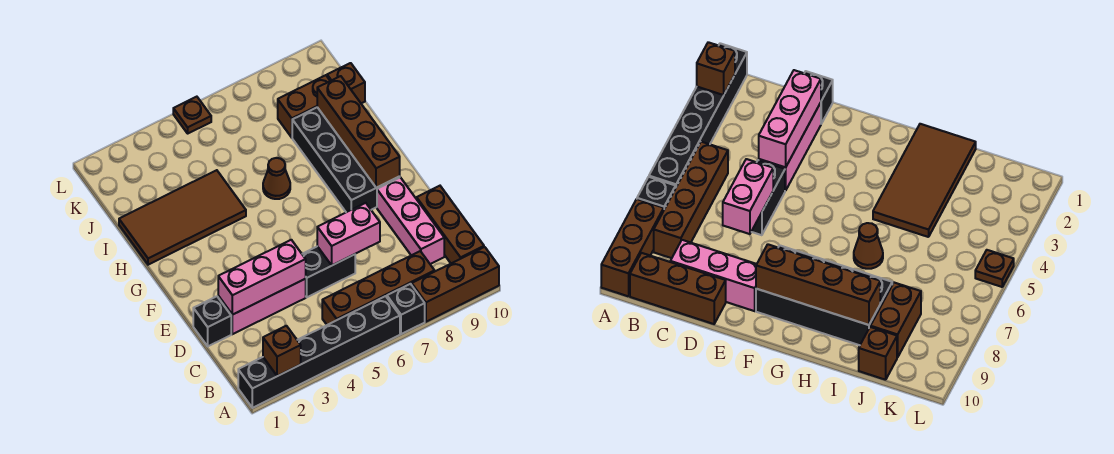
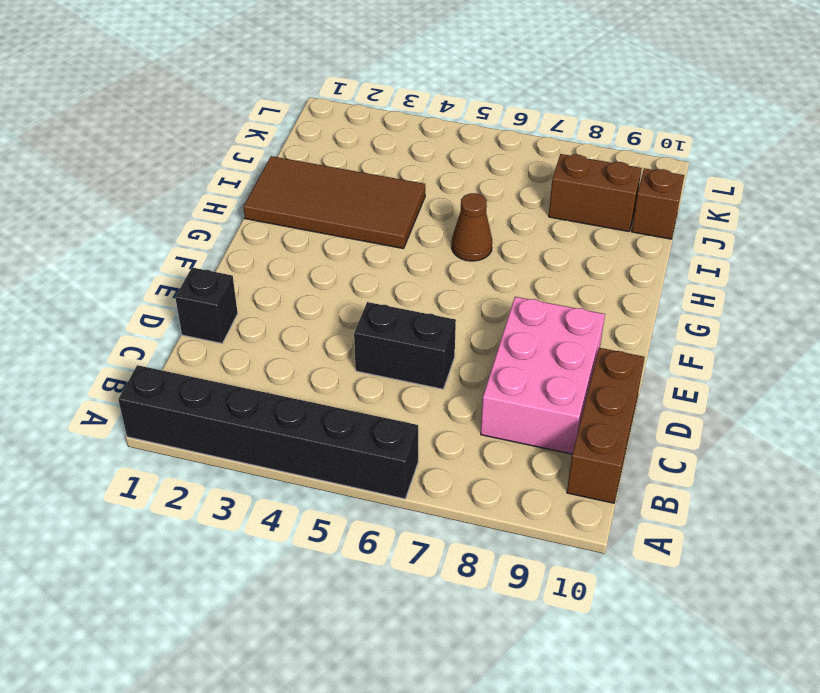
pink brick C8:E9 level 1 -> pink brick C9:E9 level 1
none -> black brick A7 level 1
none -> brown brick A8:A10 level 1
none -> brown brick B5:B8 level 1

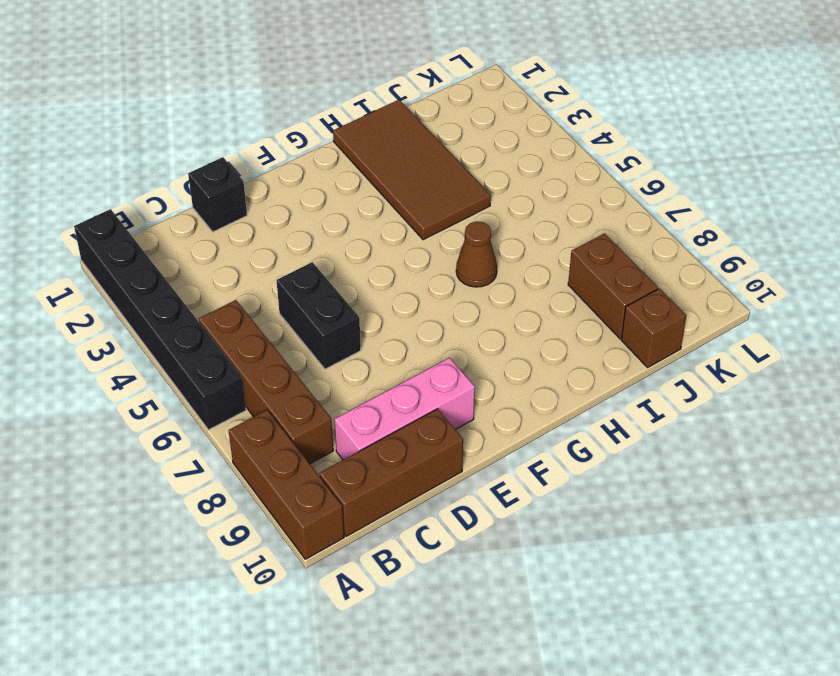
none -> black brick A7 level 1
none -> pink brick D2:D4 level 1
none -> black brick F8:I9 level 1

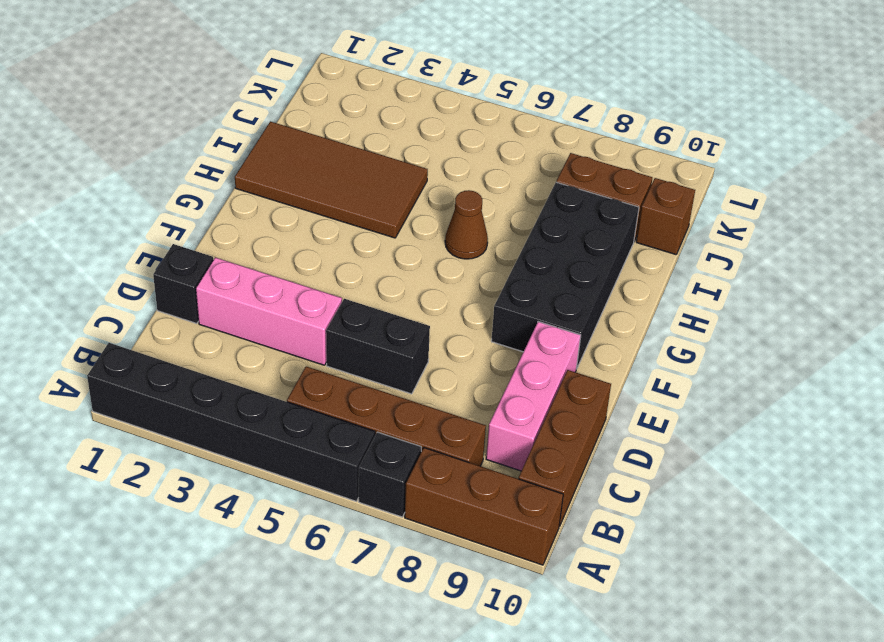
none -> brown plate L5 level 1
none -> brown brick A2 level 2
none -> pink brick D2:D4 level 2

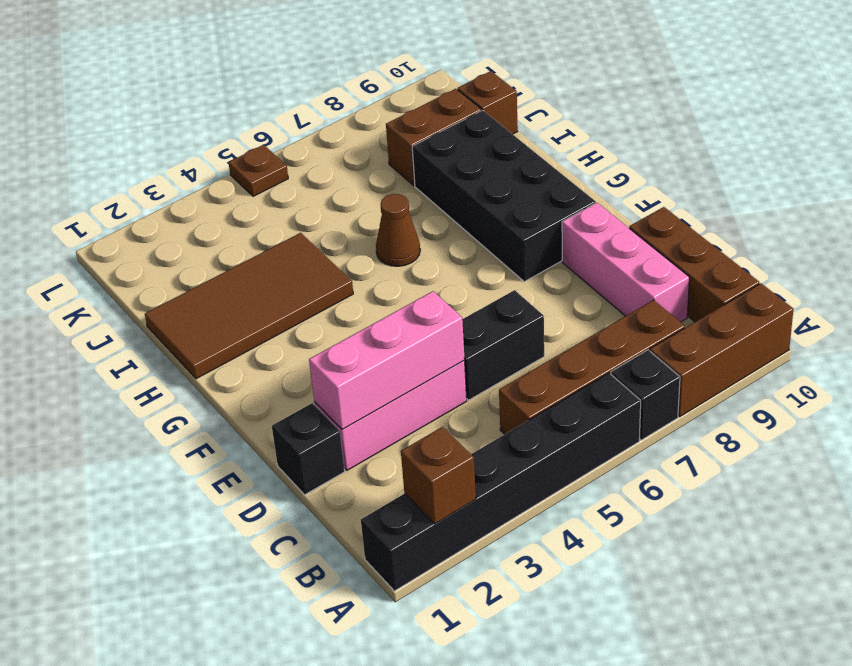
none -> pink brick D6:D7 level 2
none -> brown brick F9:I9 level 2

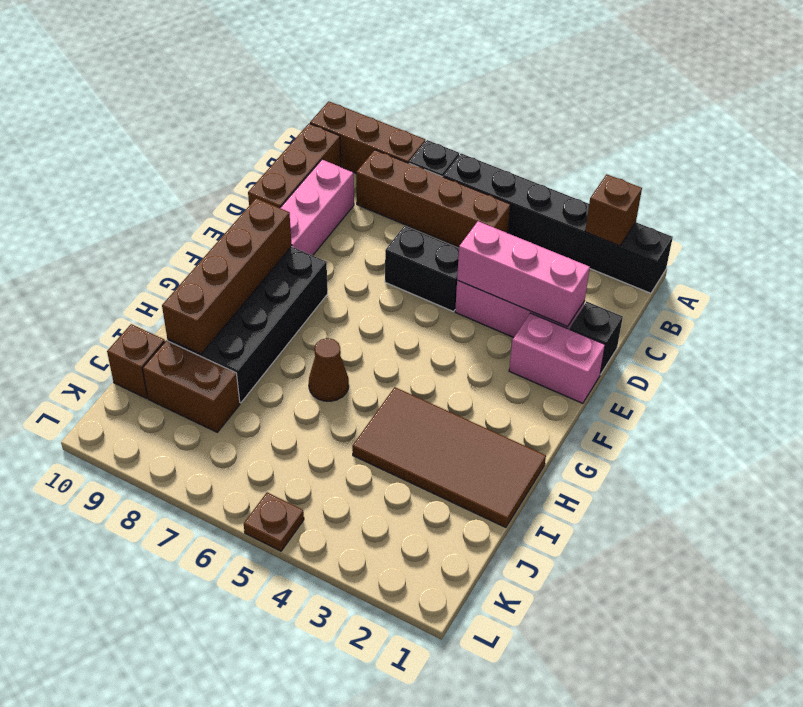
pink brick E1:E2 level 1 -> pink brick D6:D7 level 2

